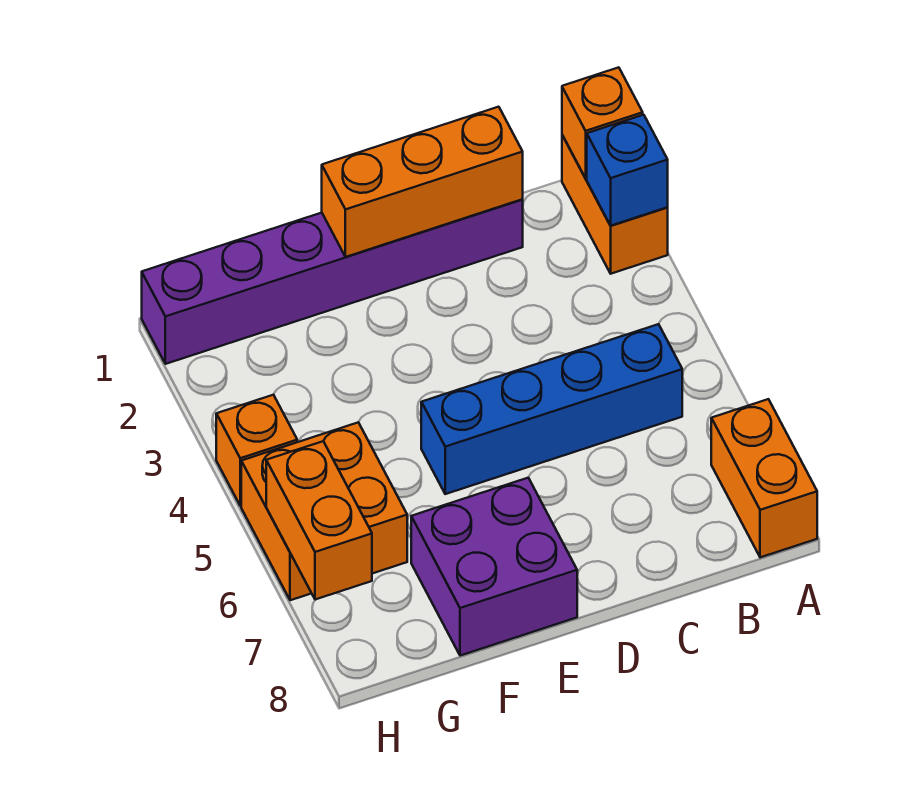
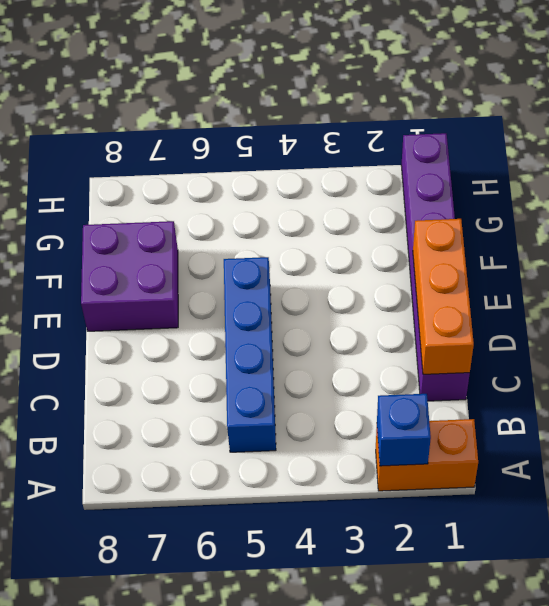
none -> orange brick A7:A8 level 1
none -> orange brick G5:H6 level 1

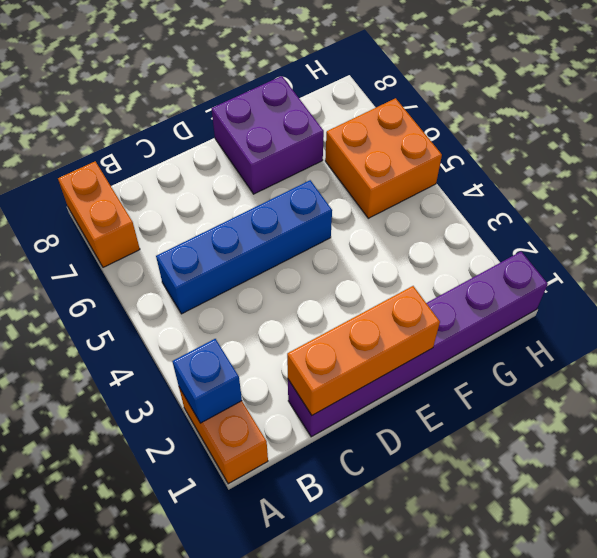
none -> orange brick H4 level 1
none -> orange brick A1 level 2

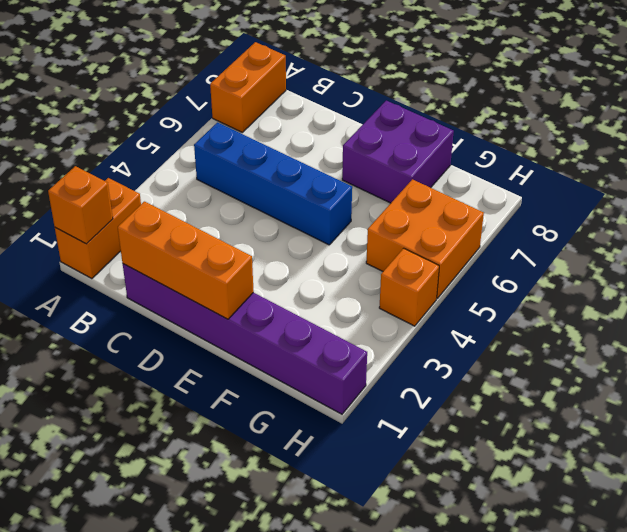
none -> blue brick A2 level 2
none -> orange brick H6:H7 level 2

